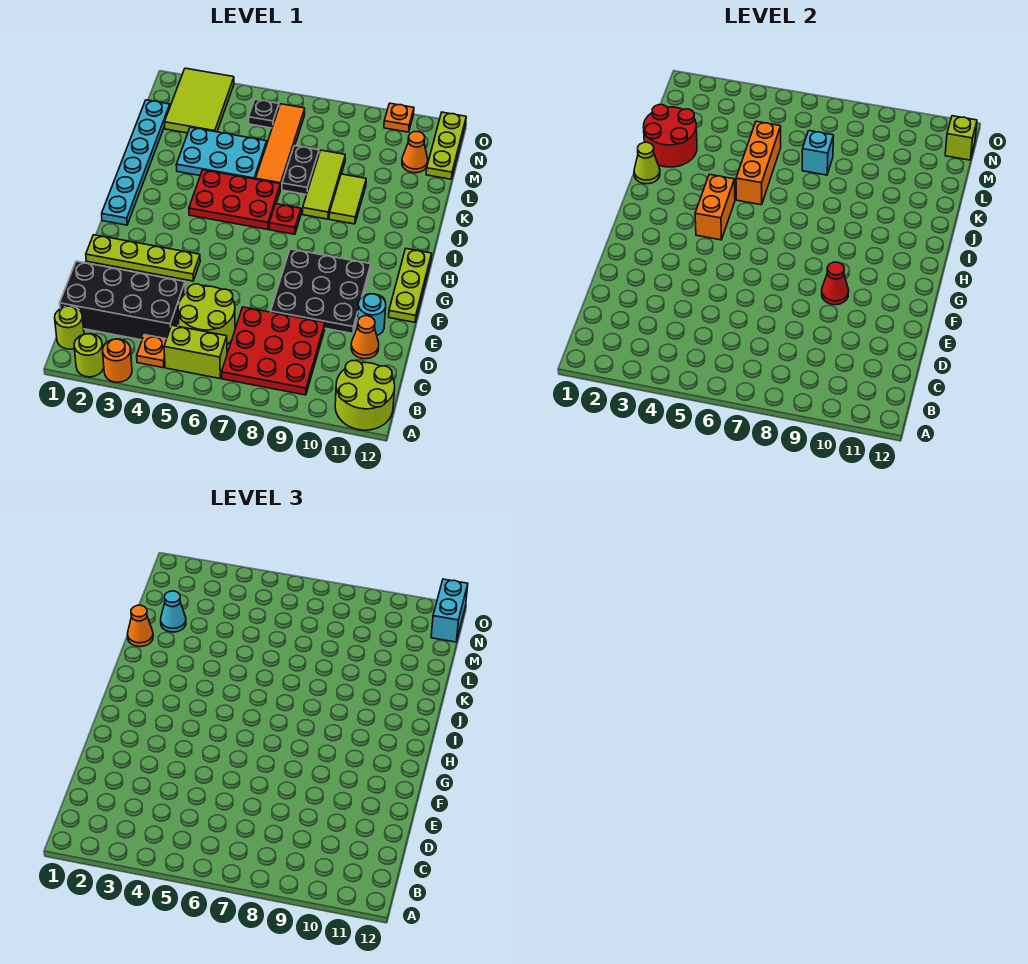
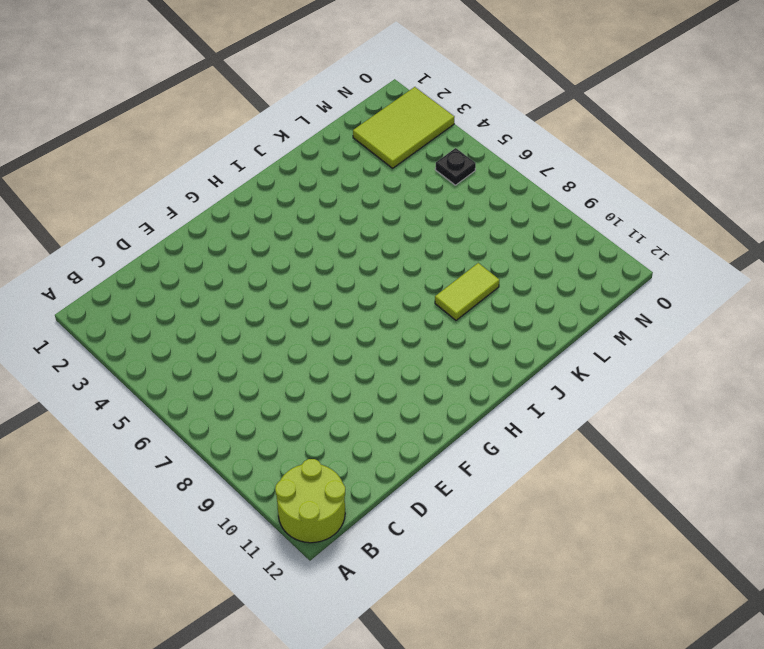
none -> lime round brick A2 level 1
none -> orange round brick A3 level 1
none -> lime round brick B1 level 1
none -> orange plate B4 level 1

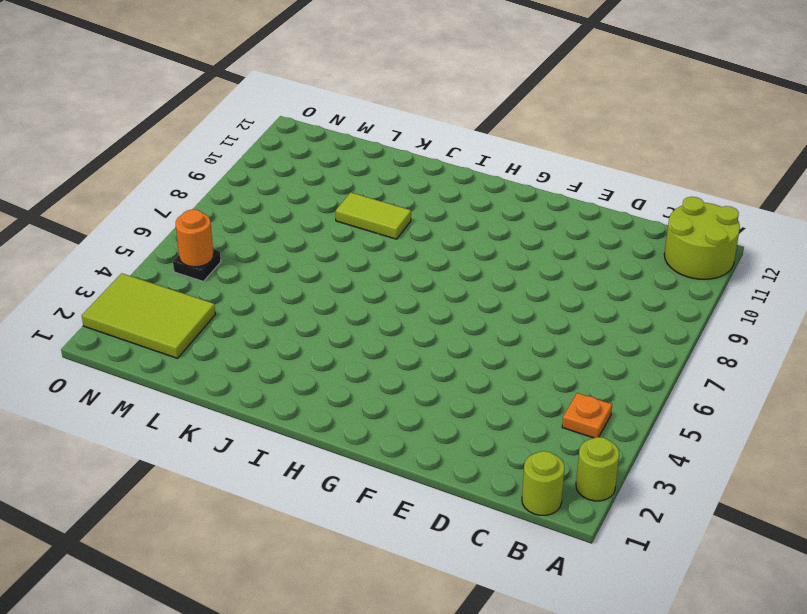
orange round brick N5 level 2 -> orange round brick A3 level 1
none -> lime brick B5:B6 level 1
none -> red plate B7:D9 level 1
none -> black brick C1:D4 level 1
none -> lime round brick C5:D6 level 1

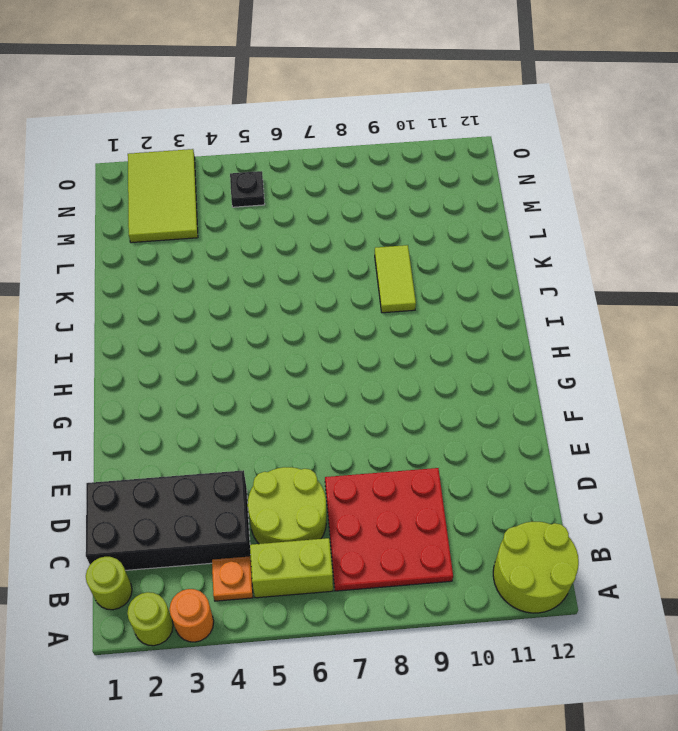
none -> orange cone D11 level 1
none -> black plate E8:G10 level 1
none -> cyan round brick E11 level 1
none -> lime plate F1:F4 level 1

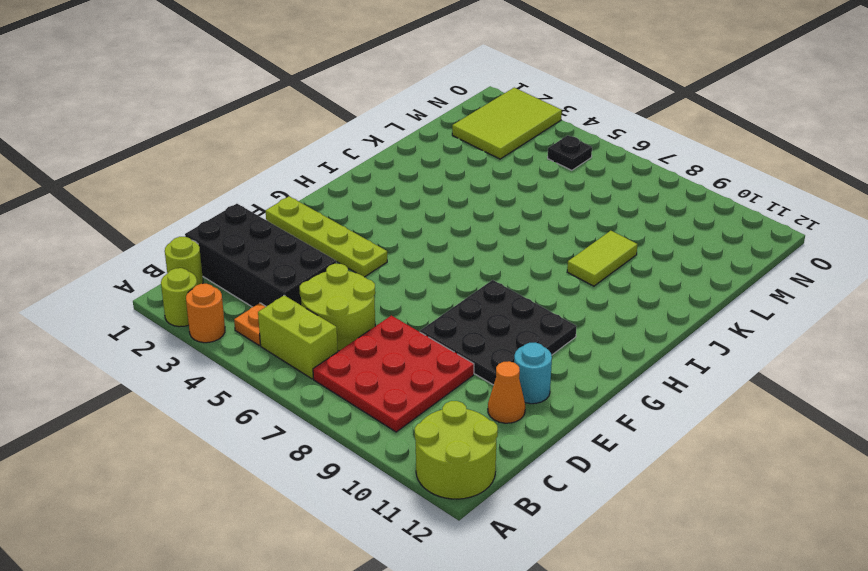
none -> lime plate F12:H12 level 1
none -> cyan plate H1:M1 level 1
none -> red plate I4:J6 level 1
none -> red plate I7 level 1

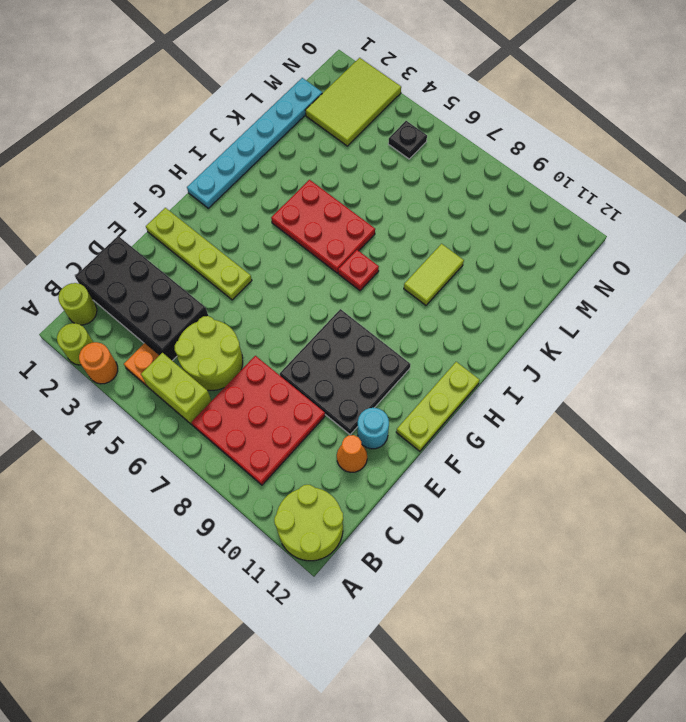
none -> lime tile J8:L8 level 1
none -> cyan plate K3:L5 level 1
none -> orange tile K6:N6 level 1
none -> black plate K7:L7 level 1

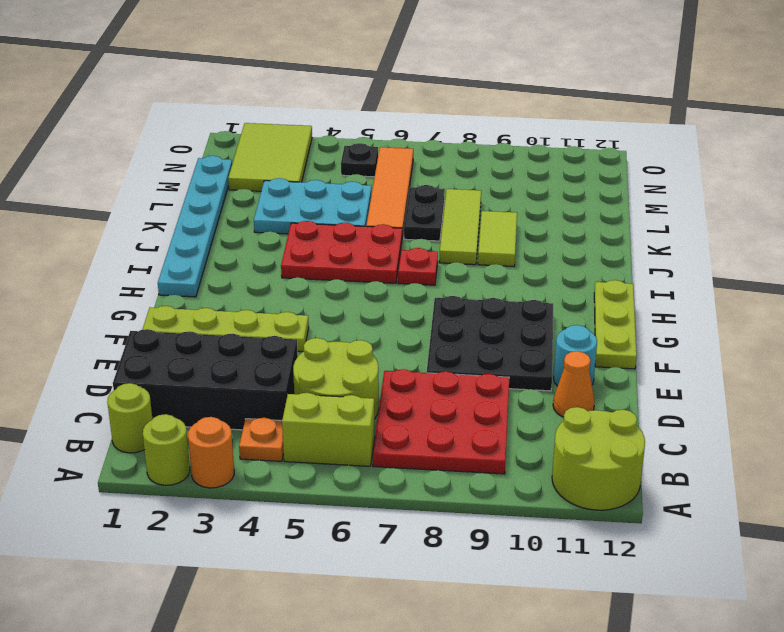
none -> orange cone M11 level 1
none -> lime plate M12:O12 level 1
none -> orange plate O10 level 1
none -> red cone F9 level 2

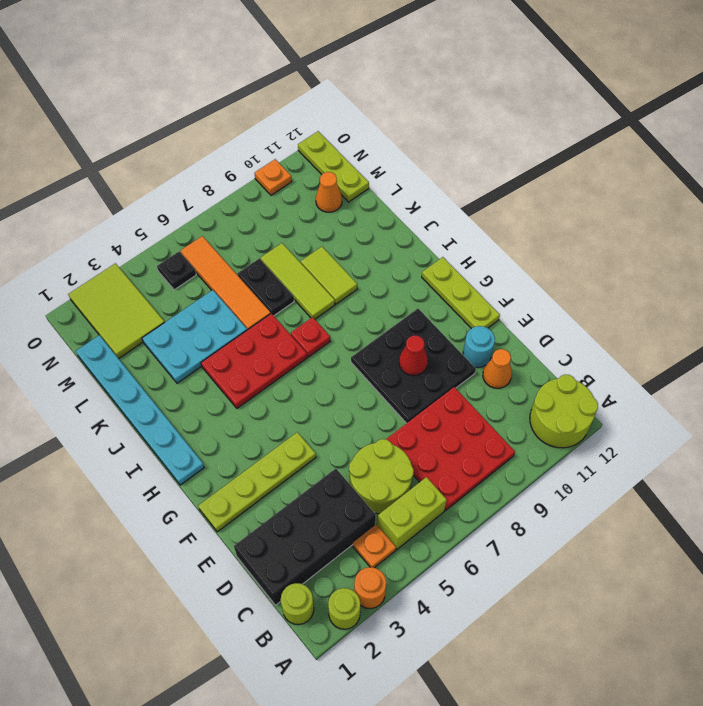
none -> orange brick H4:I4 level 2
none -> lime cone J1 level 2
none -> orange brick J5:L5 level 2
none -> red round brick K1:L2 level 2

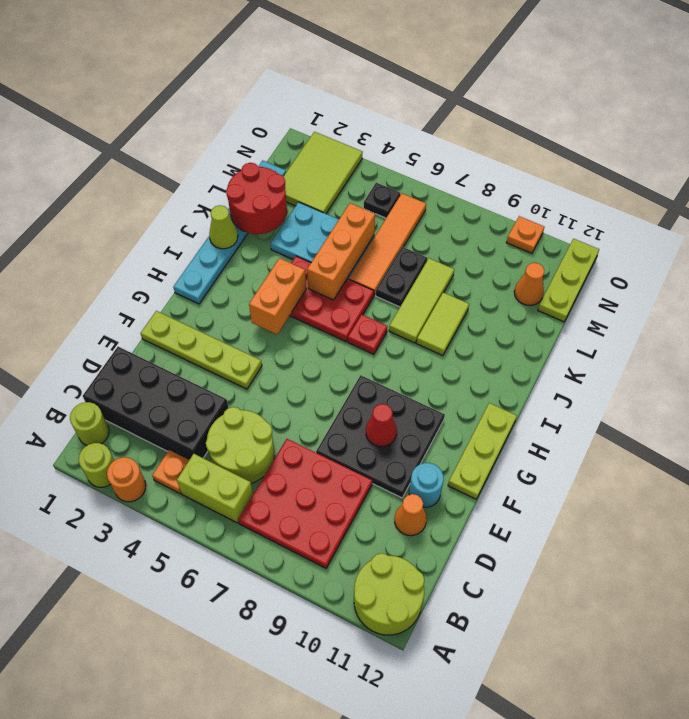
none -> cyan brick L7 level 2
none -> lime brick N12 level 2
none -> orange cone K1 level 3
none -> cyan cone L2 level 3

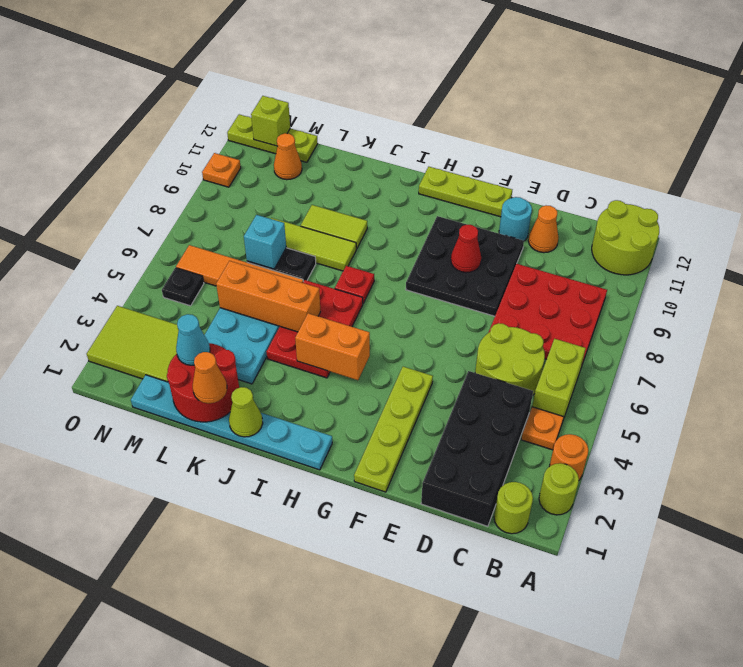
none -> cyan brick N12:O12 level 3

